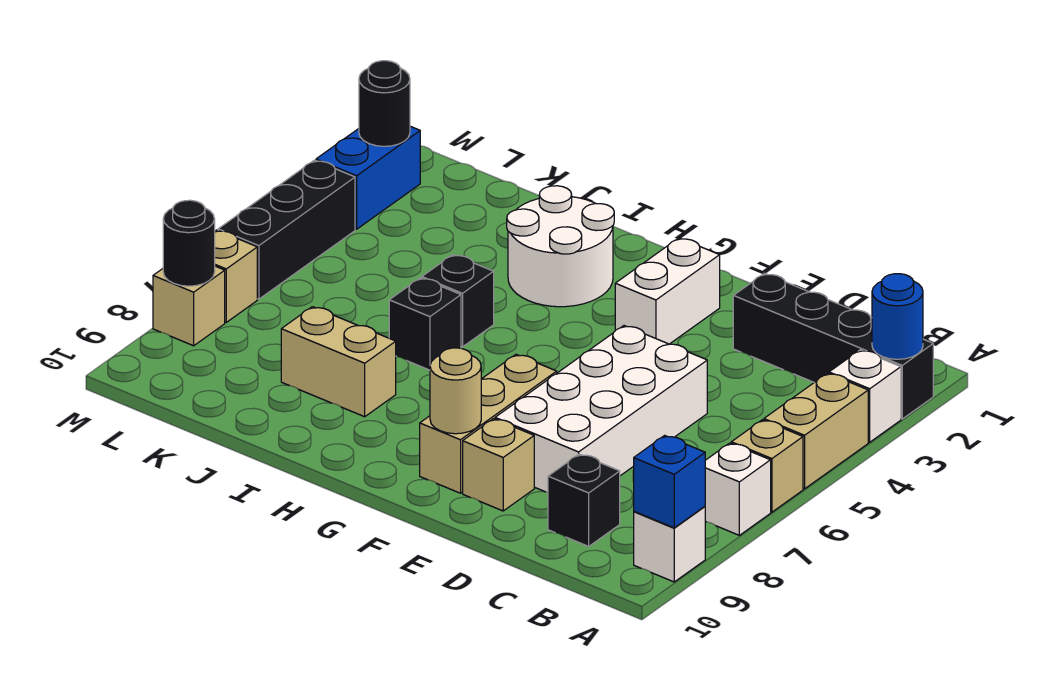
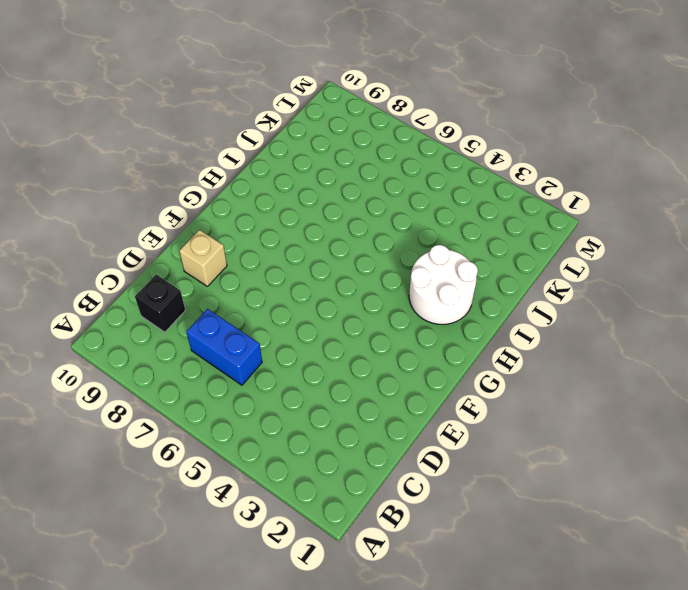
blue brick C6:C7 level 1 -> blue brick M2:M3 level 1
none -> black brick A2:D2 level 1
none -> white brick A3 level 1
none -> tan brick A4:A5 level 1

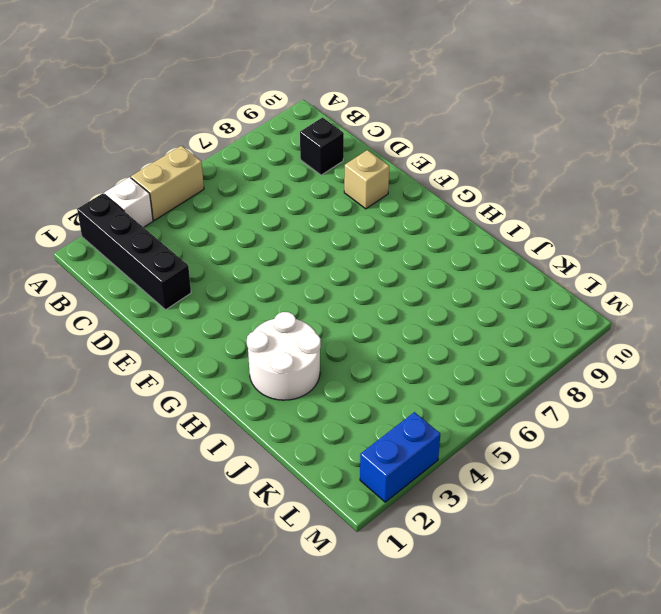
none -> tan brick A6 level 1
none -> white brick A7 level 1
none -> white brick A9 level 1

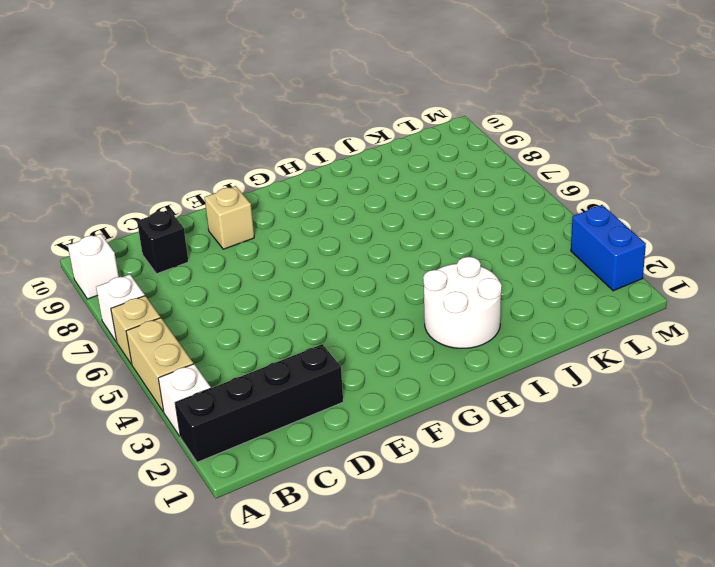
none -> white brick D5:E8 level 1
none -> white brick F2:F3 level 1
none -> tan brick F7:F9 level 1

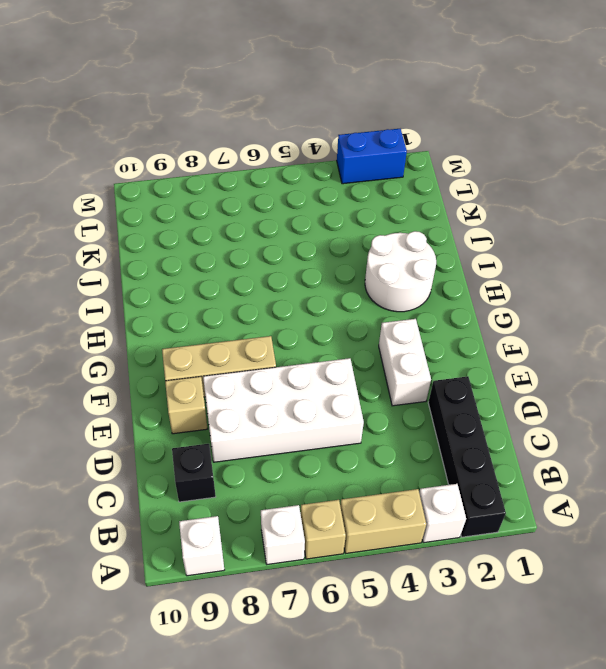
white brick E3:F3 level 1 -> white brick F2:F3 level 1
none -> black brick I5 level 1
none -> black brick I6 level 1
none -> tan brick I8:J8 level 1

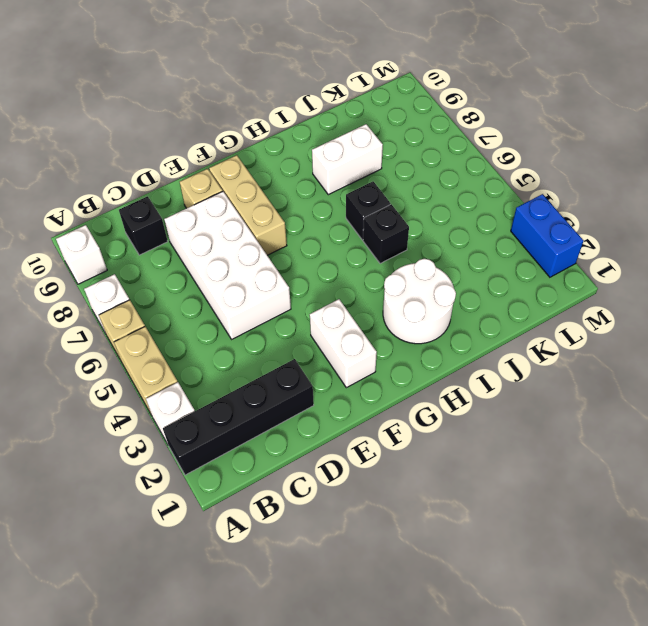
white brick I8:J8 level 1 -> tan brick I8:J8 level 1
none -> black brick M4:M6 level 1
none -> tan brick M7 level 1
none -> tan brick M8 level 1

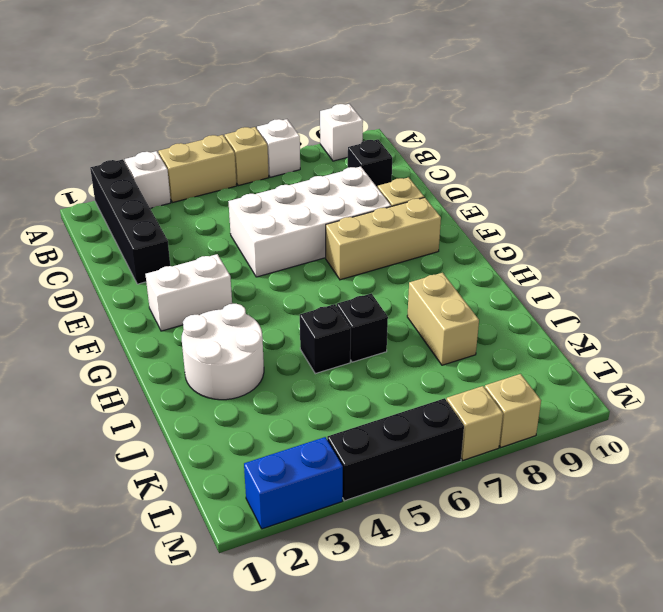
none -> blue round brick A2 level 2
none -> blue brick A9 level 2
none -> tan round brick F9 level 2

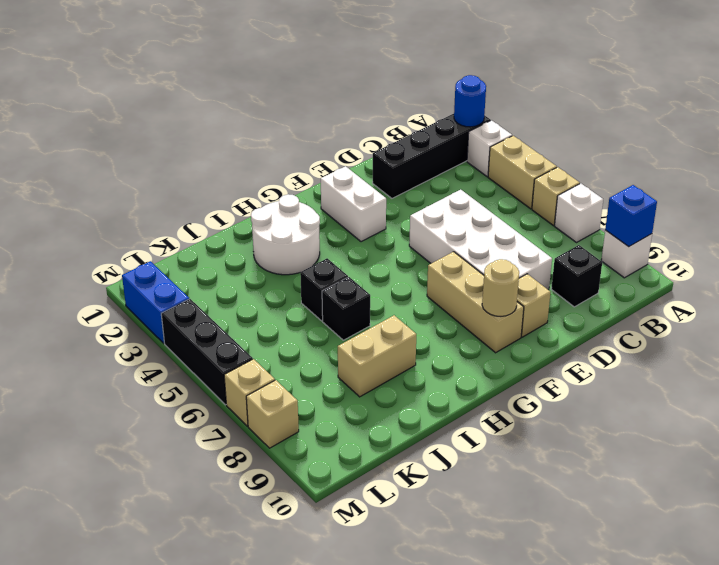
none -> black round brick M2 level 2
none -> black round brick M8 level 2

